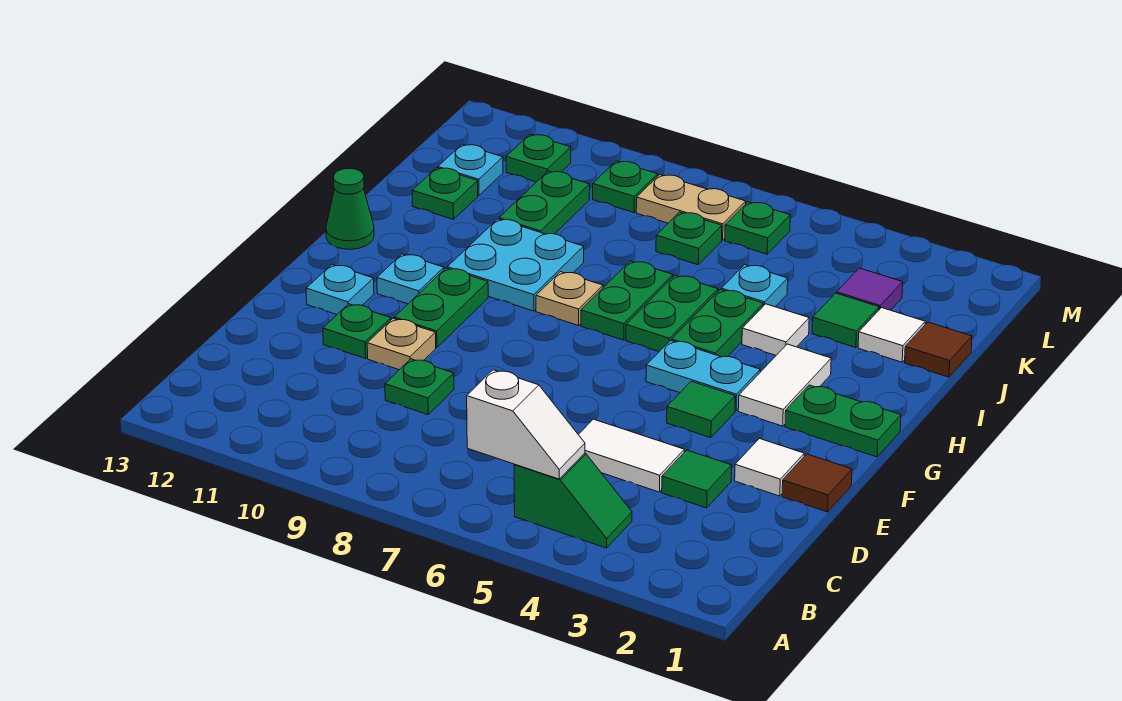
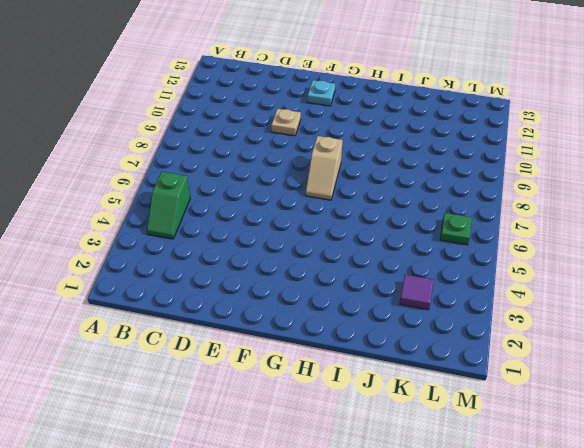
tan slope G7:G8 level 1 top 8 -> none
none -> green tile D3 level 1
none -> white tile D4:D5 level 1
none -> green plate D9 level 1
none -> brown tile E1 level 1

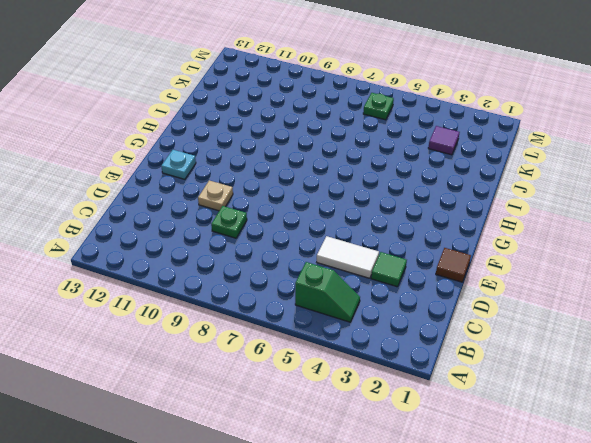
none -> white tile E2 level 1
none -> green plate E11 level 1
none -> green tile F4 level 1
none -> green plate F10:G10 level 1

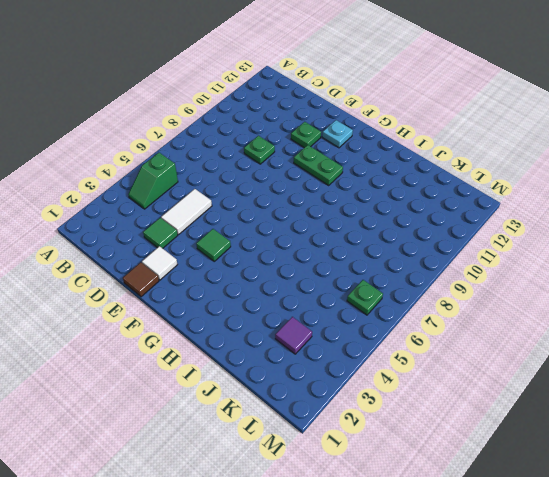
none -> tan plate E10 level 1
none -> green plate G1:G2 level 1
none -> white tile G3:H3 level 1
none -> cyan plate G4:G5 level 1

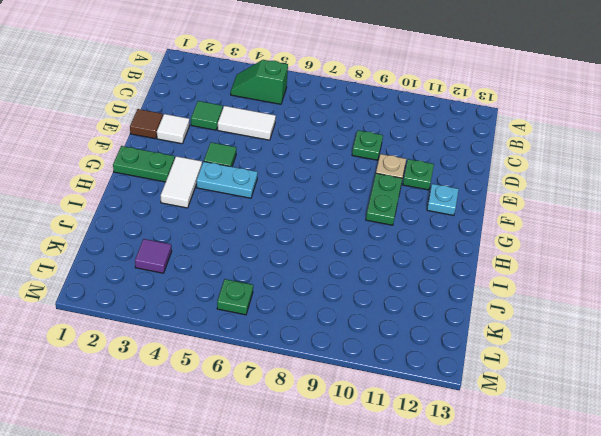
none -> cyan plate G11 level 1
none -> green plate H5:I5 level 1
none -> green plate H6:I6 level 1
none -> green plate H7:I7 level 1

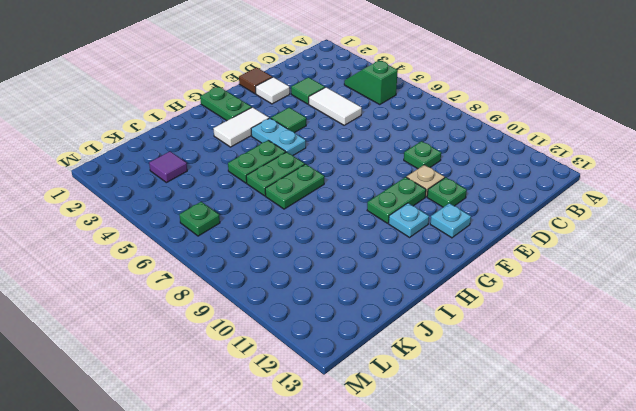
none -> tan plate H8 level 1
none -> cyan plate H9:I10 level 1
none -> green cone H13 level 1
none -> white tile I4 level 1

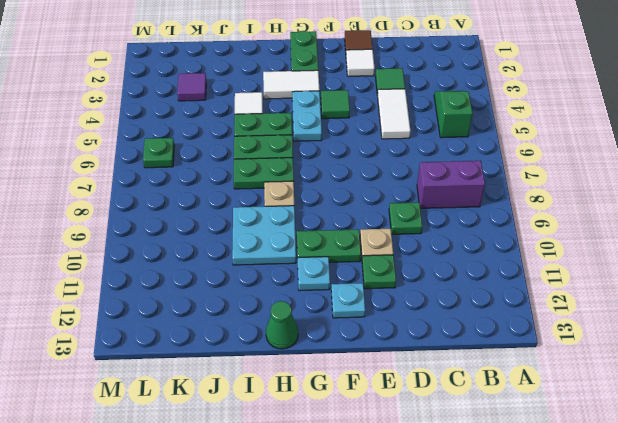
purple brick B8:C8 level 1 -> none
none -> brown tile J1 level 1
none -> white tile J2 level 1
none -> green tile J3 level 1
none -> cyan plate J5 level 1

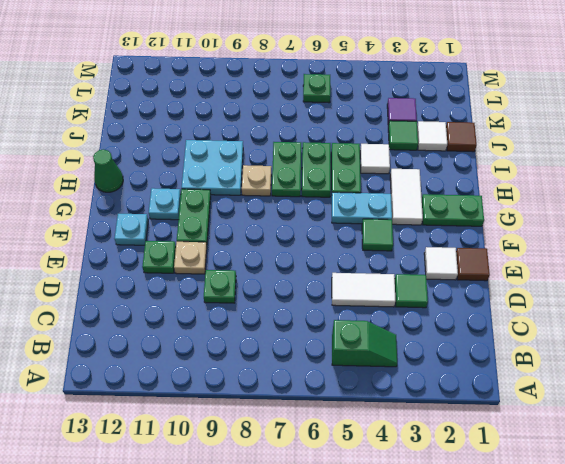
none -> cyan plate J5 level 1
none -> green plate J10:K10 level 1
none -> green plate J12 level 1
none -> green plate K7 level 1

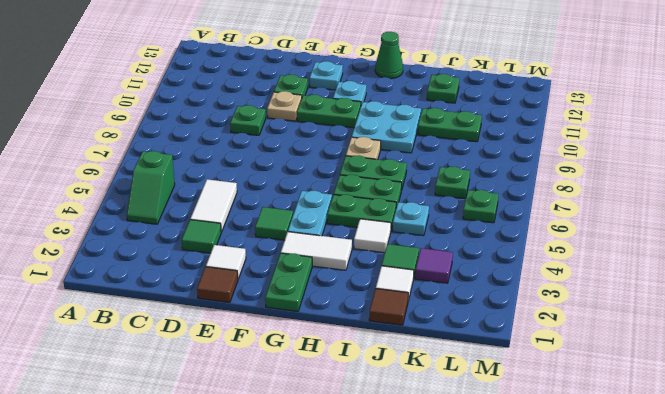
none -> cyan plate K12 level 1
none -> tan plate L7:L8 level 1
none -> green plate L9 level 1
none -> green plate L11 level 1

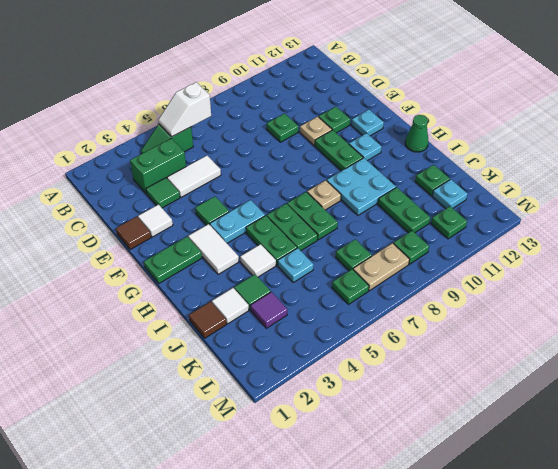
green brick C3:C4 level 1 -> none

